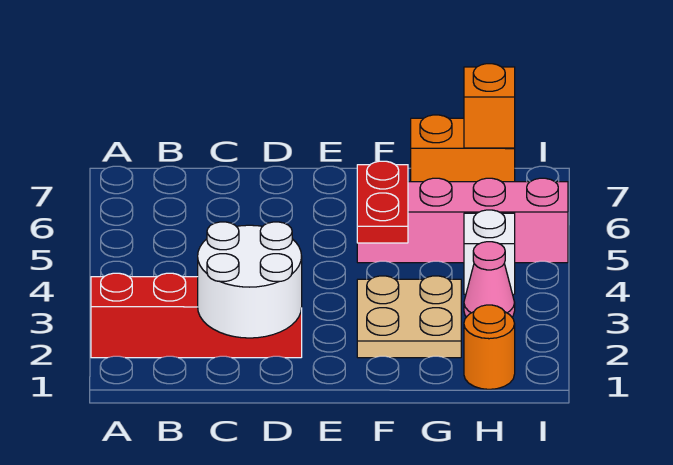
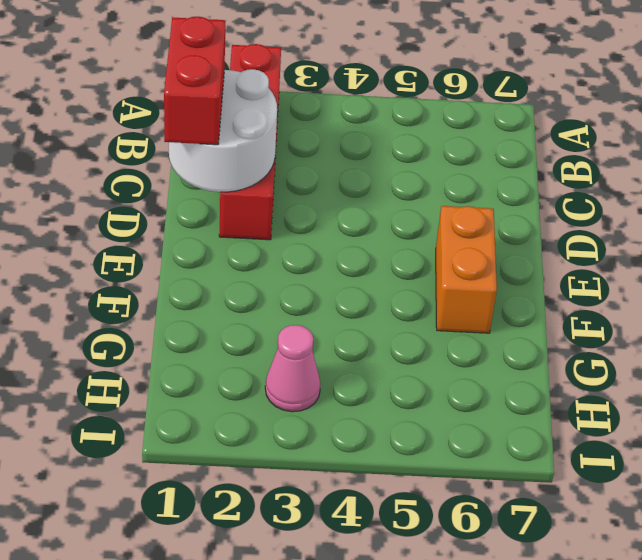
red brick C1:D1 level 3 -> none
orange brick E6:F6 level 1 -> orange brick G7:H7 level 1
none -> tan plate F2:G3 level 1
none -> pink brick F5:I5 level 1

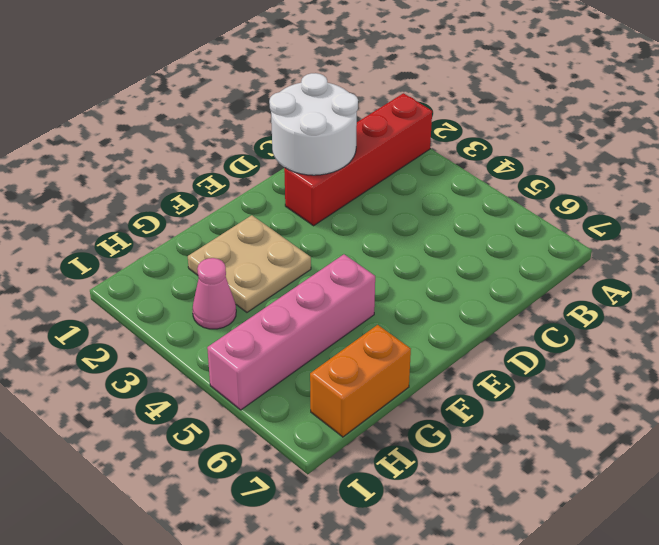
none -> orange round brick H1 level 1
none -> white brick H4 level 1

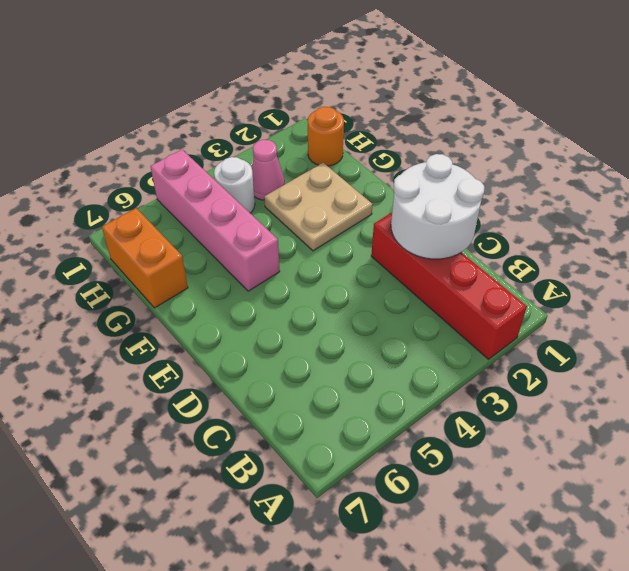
white round brick H4 level 1 -> white brick H4 level 1
none -> red plate F4:F5 level 2
none -> orange brick H7 level 2

